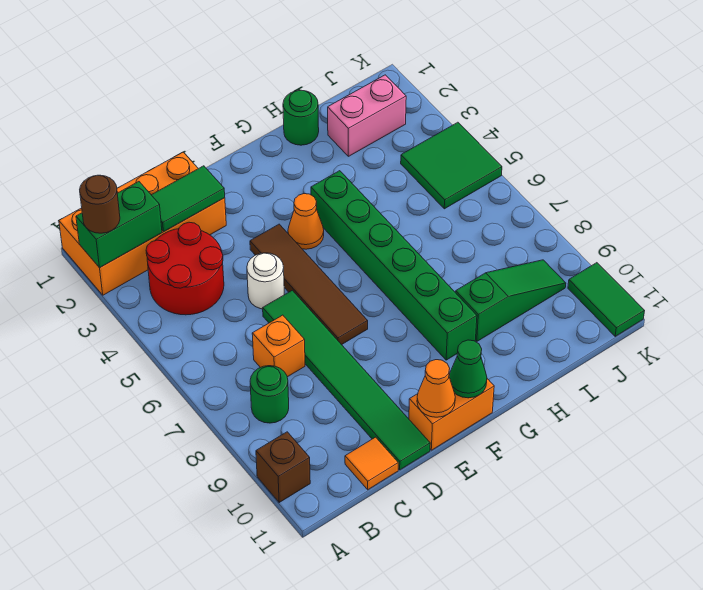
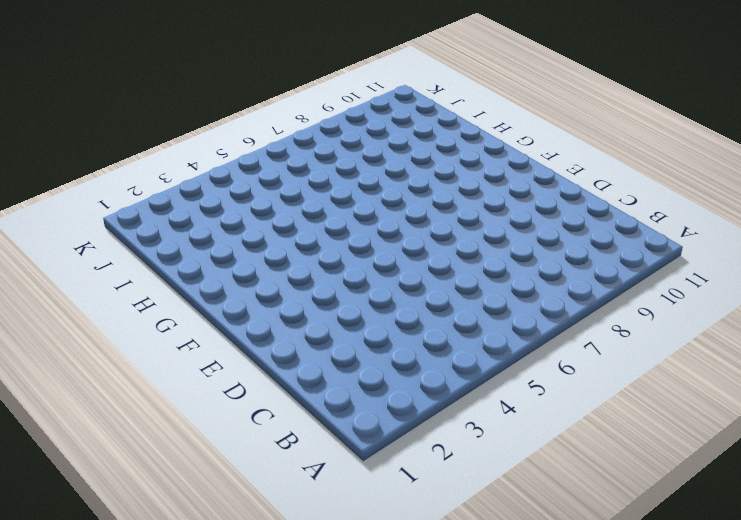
none -> orange brick A1:D2 level 1
none -> brown brick A10 level 1
none -> red round brick B3:C4 level 1

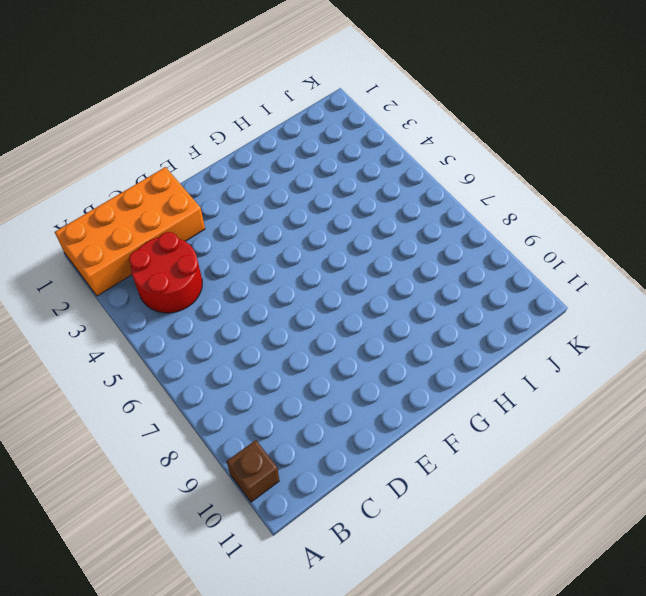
none -> green round brick B8 level 1
none -> orange brick C7 level 1
none -> orange tile C11 level 1

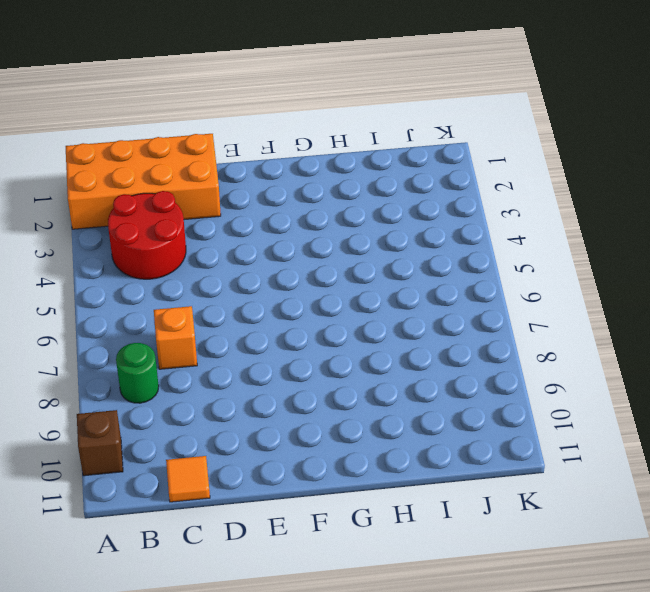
none -> white round brick D5 level 1
none -> green tile D6:D11 level 1
none -> brown tile E4:E7 level 1

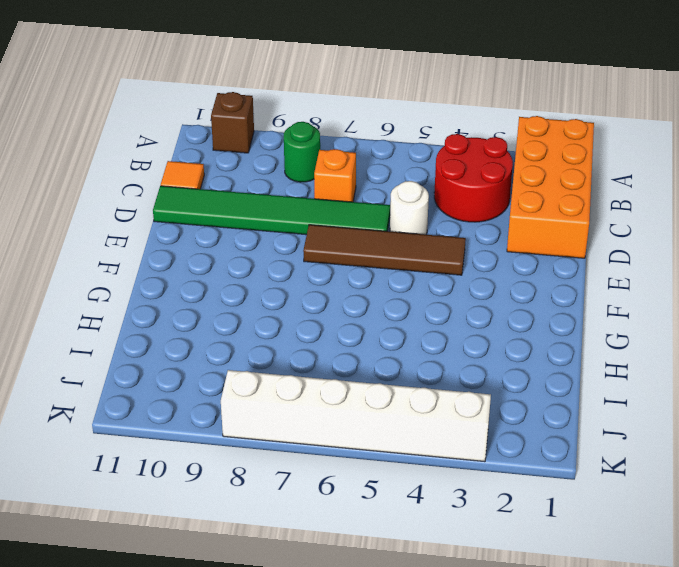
white brick K3:K8 level 1 -> green tile J4:K5 level 1
none -> orange brick E11:F11 level 1
none -> orange cone F4 level 1
none -> green brick G4:G9 level 1

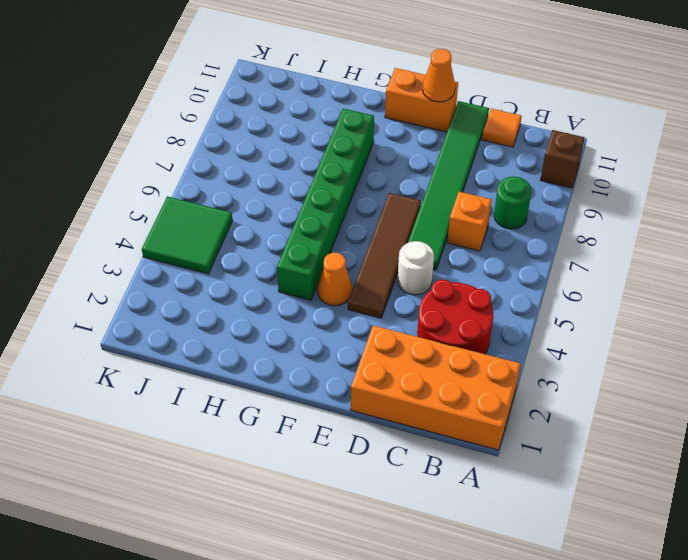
none -> green round brick H1 level 1
none -> green slope H9:J9 level 1 top H
none -> pink brick I2:J2 level 1

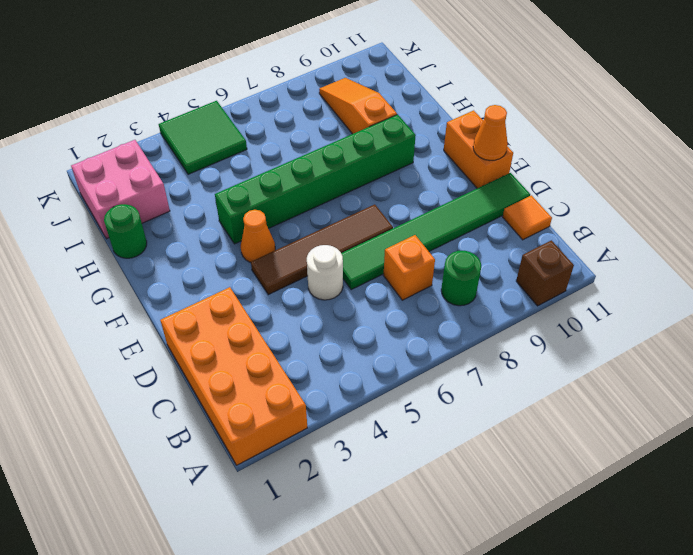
orange slope H9:J9 level 1 top H -> green slope H9:J9 level 1 top H
pink brick I1:J2 level 1 -> pink brick I2:J2 level 1
none -> red round brick B3:C4 level 1
none -> green tile K10:K11 level 1
none -> green brick A2:B2 level 2

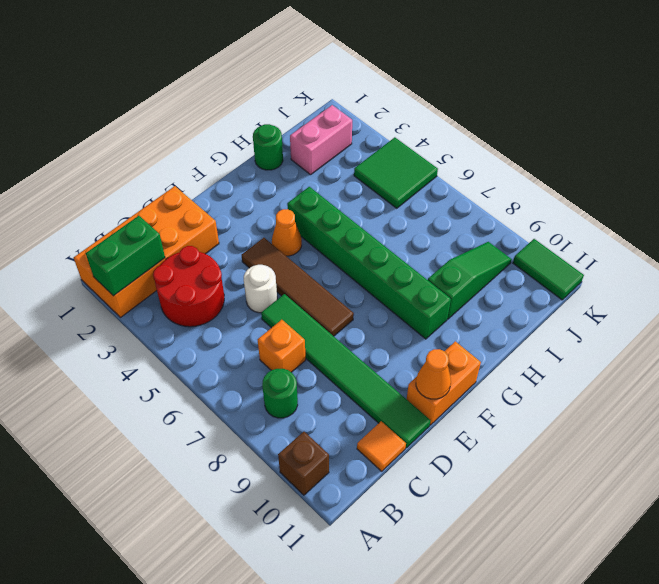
none -> green tile C2:D2 level 2
none -> green cone F11 level 2
none -> brown round brick A2 level 3

